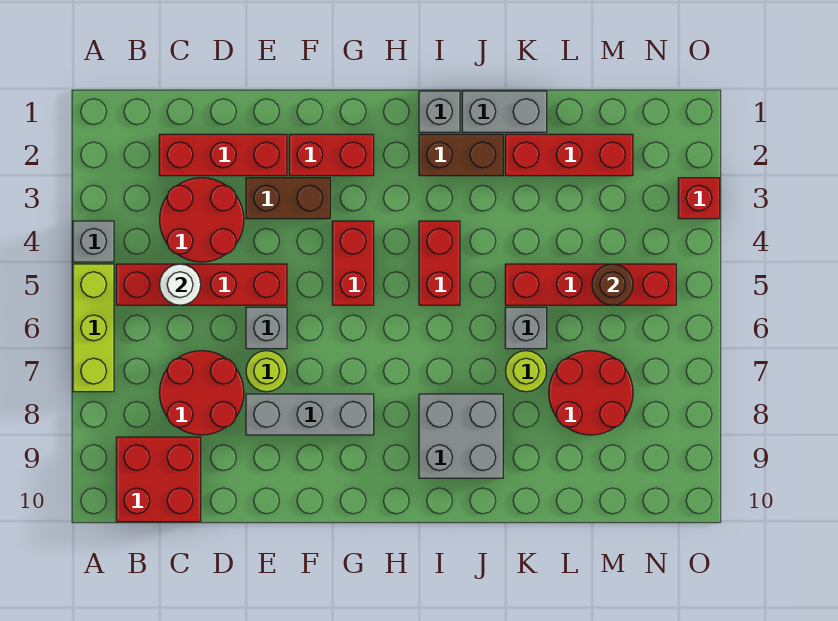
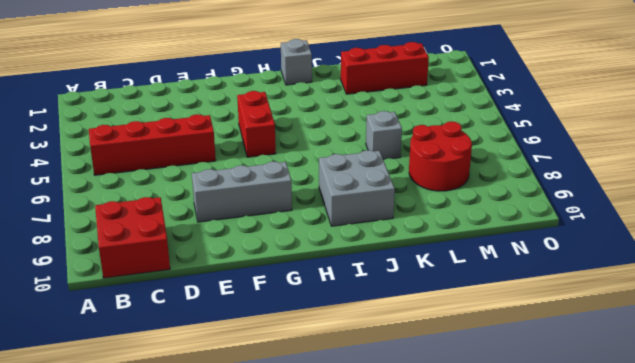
none -> grey brick A4 level 1
none -> lime brick A5:A7 level 1
none -> red brick C2:E2 level 1

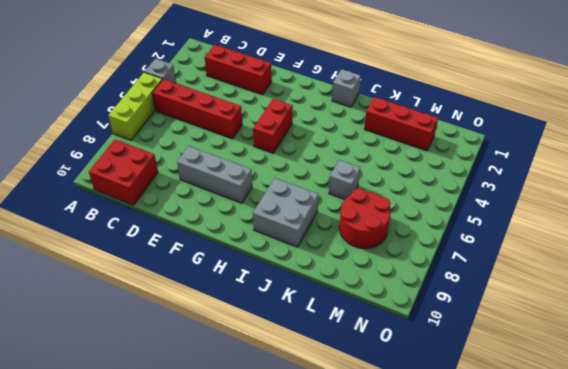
none -> red round brick C3:D4 level 1
none -> red round brick C7:D8 level 1
none -> brown brick E3:F3 level 1

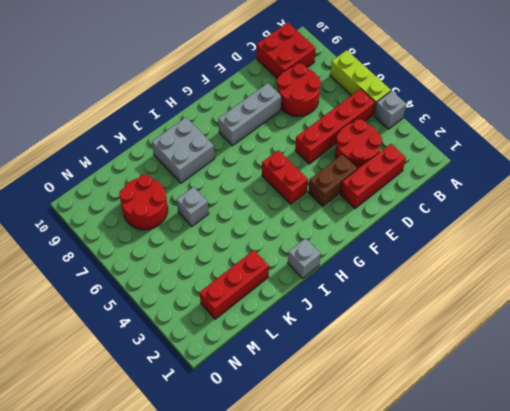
none -> grey brick E6 level 1
none -> lime round brick E7 level 1
none -> red brick F2:G2 level 1

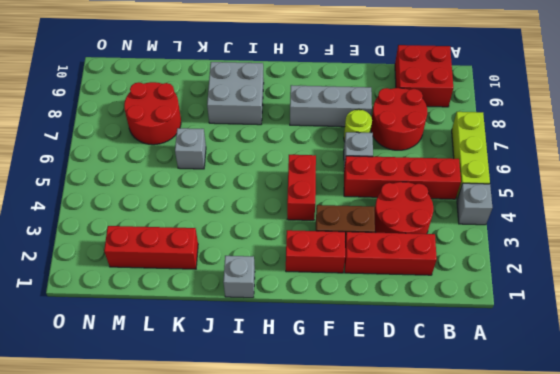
none -> brown brick I2:J2 level 1
none -> red brick I4:I5 level 1
none -> grey brick J1:K1 level 1

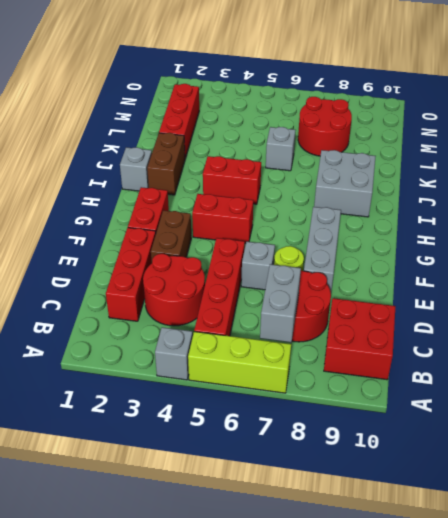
grey brick B7:C7 level 2 -> grey brick J1:K1 level 1
none -> red brick K5:N5 level 1
none -> lime round brick K7 level 1
none -> red brick O3 level 1

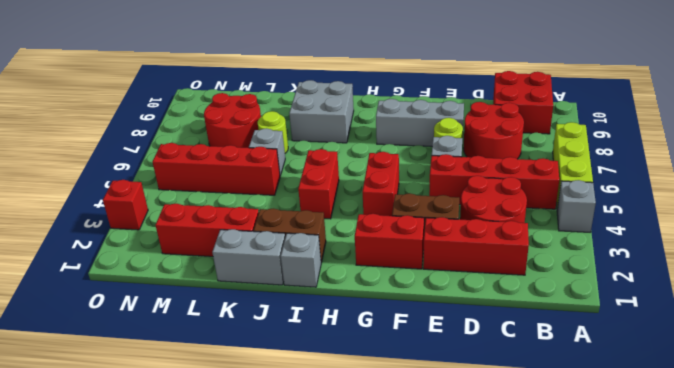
none -> white round brick C5 level 2
none -> brown round brick M5 level 2

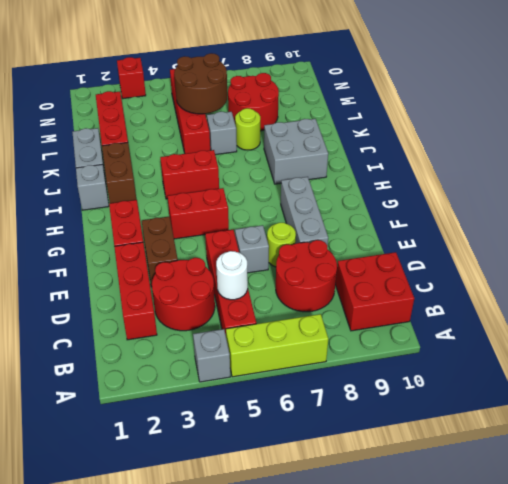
brown round brick L5:M6 level 2 -> brown round brick M5 level 2

